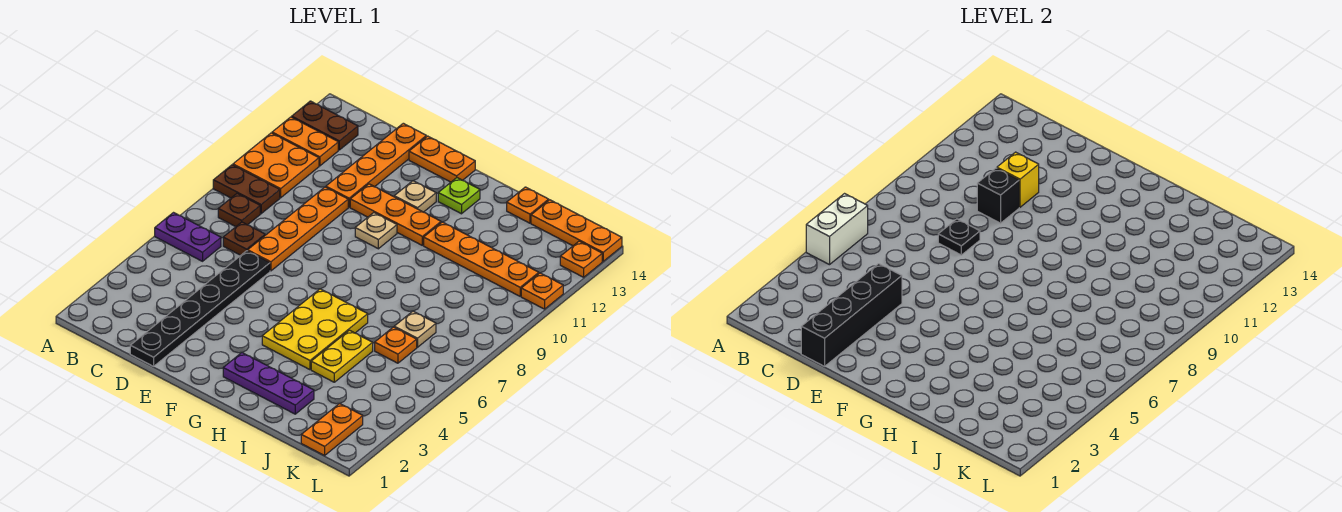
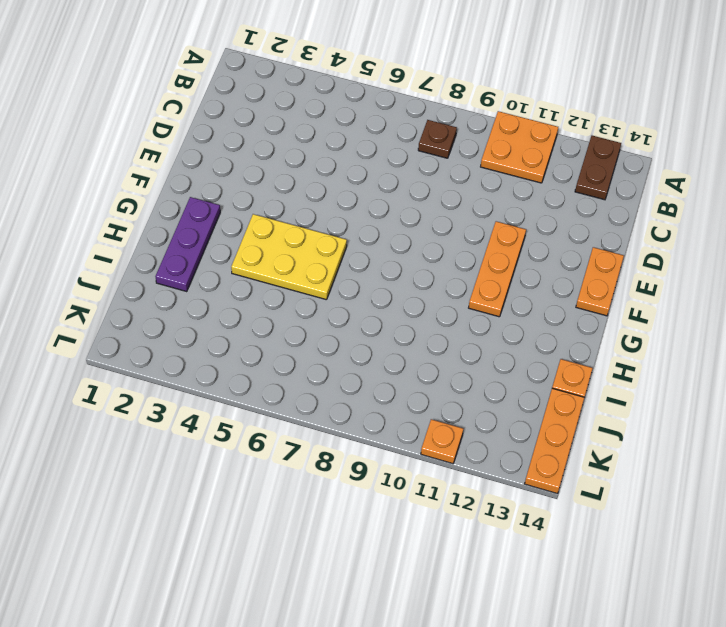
none -> purple plate A6:B6 level 1
none -> brown plate A9:B9 level 1
none -> orange plate A12:B12 level 1
none -> brown plate C7 level 1

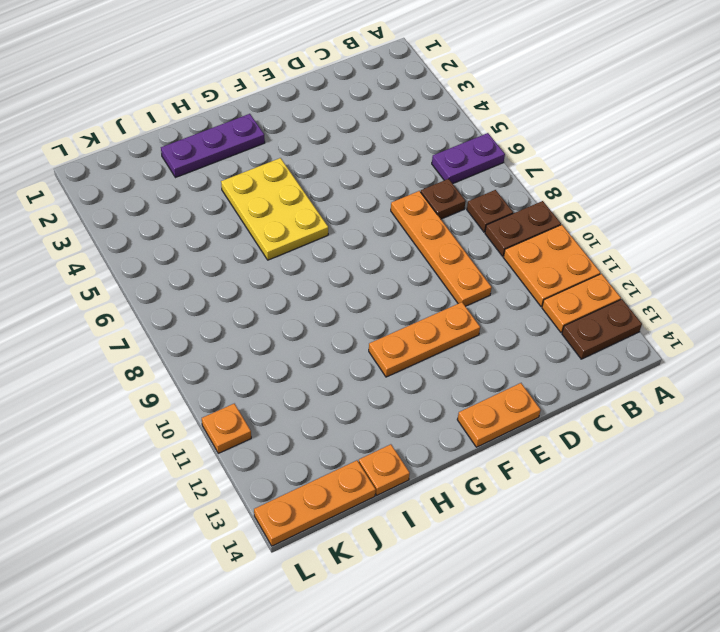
none -> black plate D1:D6 level 1
none -> orange plate D11:D14 level 1
none -> tan plate F10 level 1
none -> tan plate F12 level 1

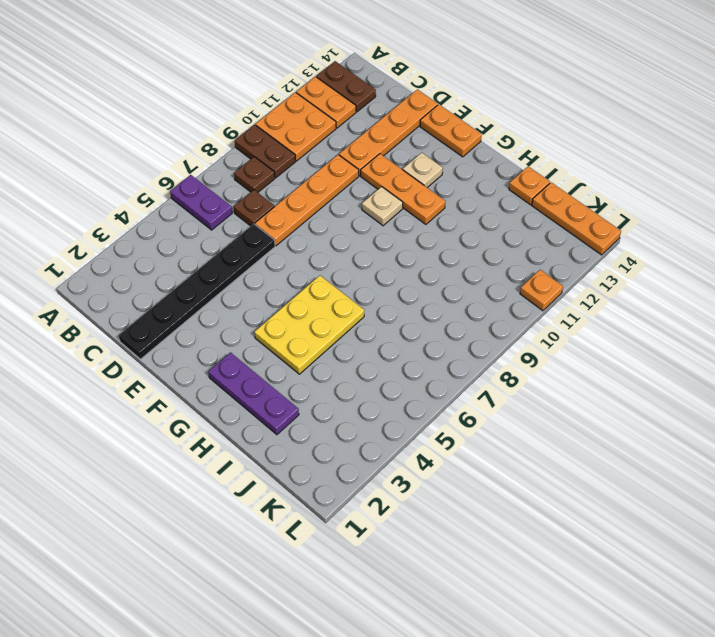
none -> lime plate G13 level 1
none -> orange plate H11:K11 level 1
none -> yellow plate I4:I5 level 1
none -> orange plate J6 level 1

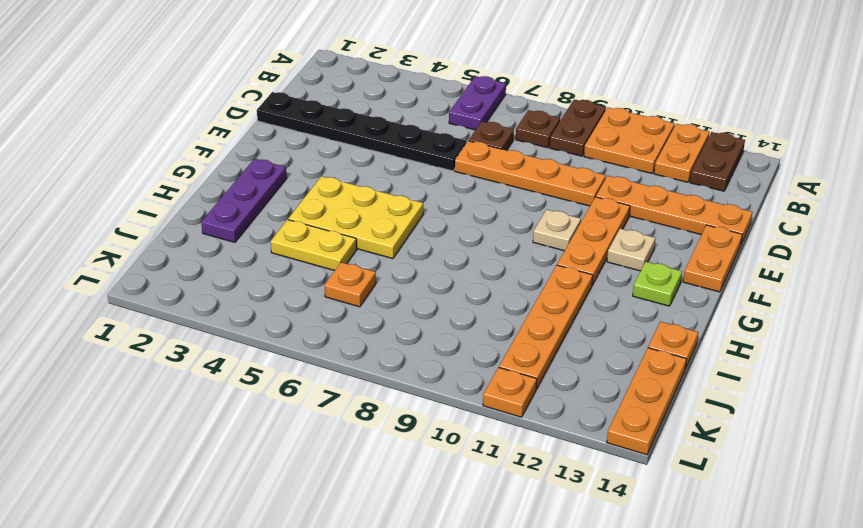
none -> tan plate J7 level 1
none -> orange plate K1:K2 level 1
none -> orange plate L13 level 1
none -> white brick A5:A6 level 2

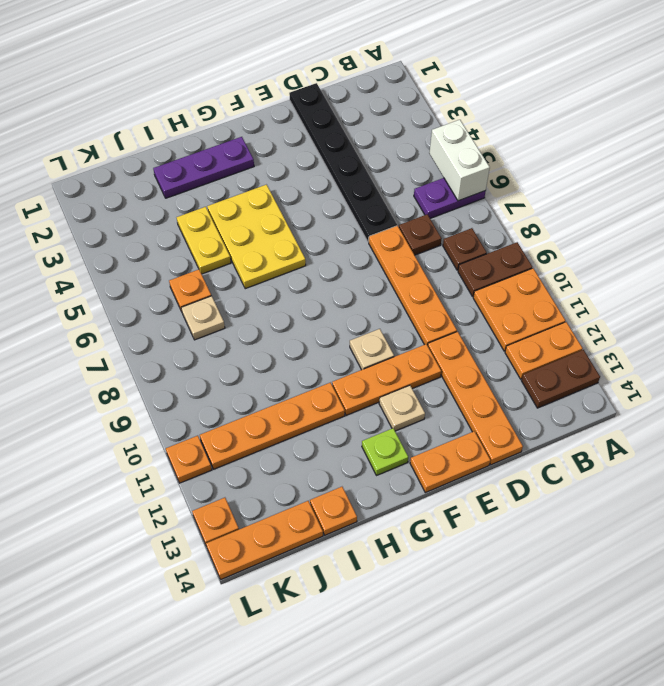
none -> orange plate K1:K2 level 1
none -> black brick D1:D4 level 2
none -> black plate D8 level 2
none -> black brick D10 level 2

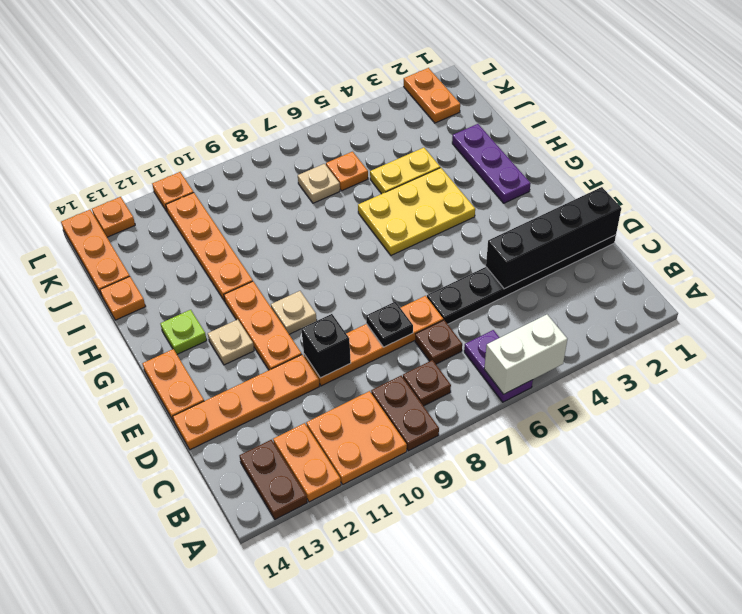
orange plate K2:L2 level 1 -> orange plate K1:K2 level 1
none -> yellow brick D11 level 2

